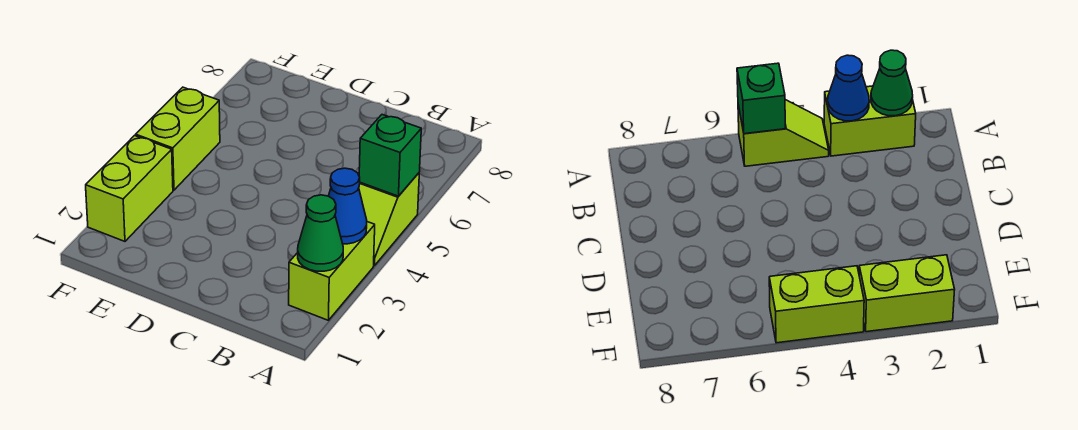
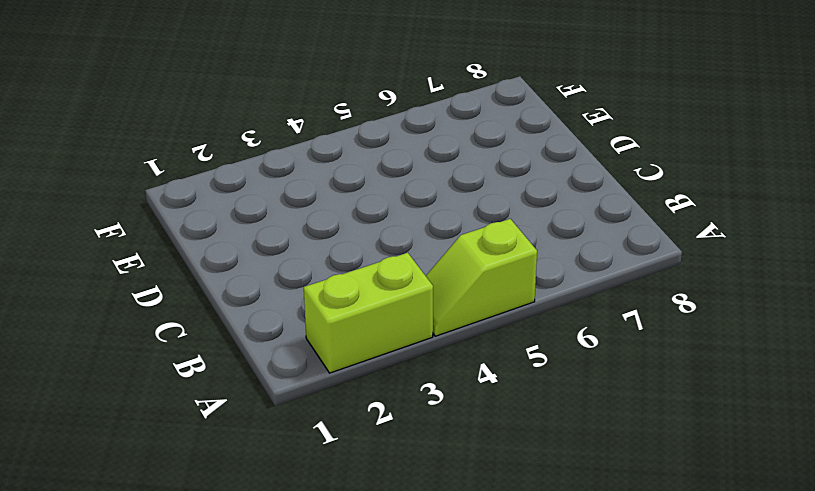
none -> lime brick F2:F3 level 1
none -> lime brick F4:F5 level 1

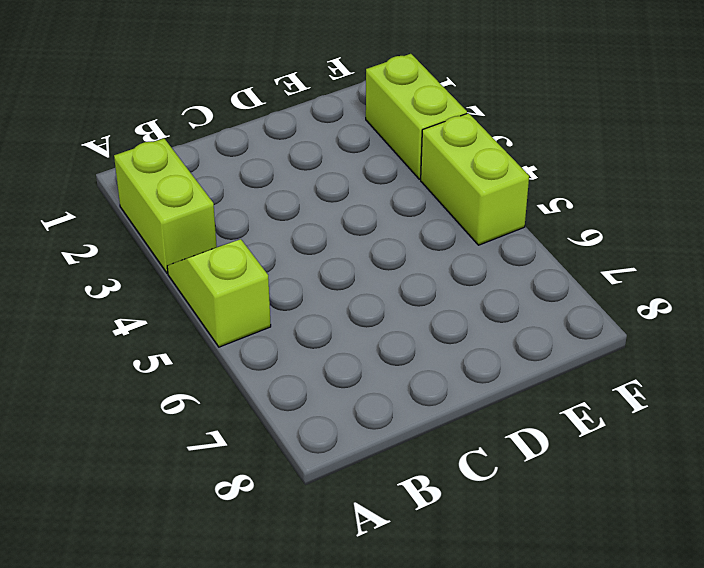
none -> green cone A2 level 2
none -> blue cone A3 level 2

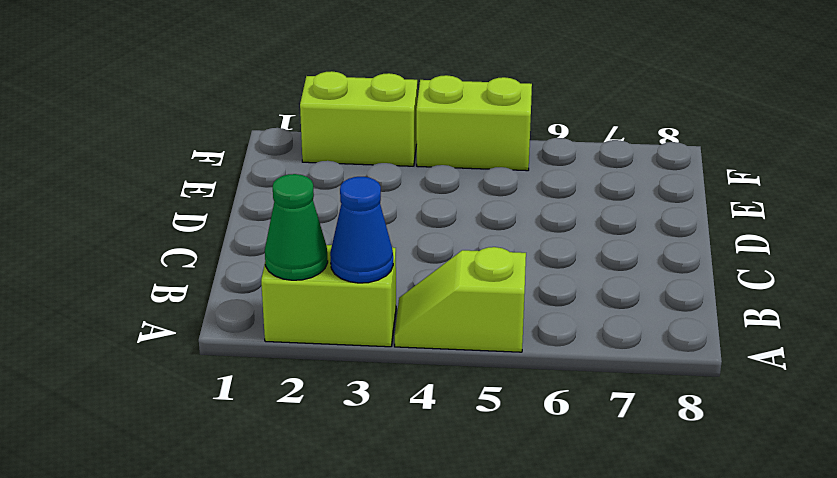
none -> green brick A5 level 2

